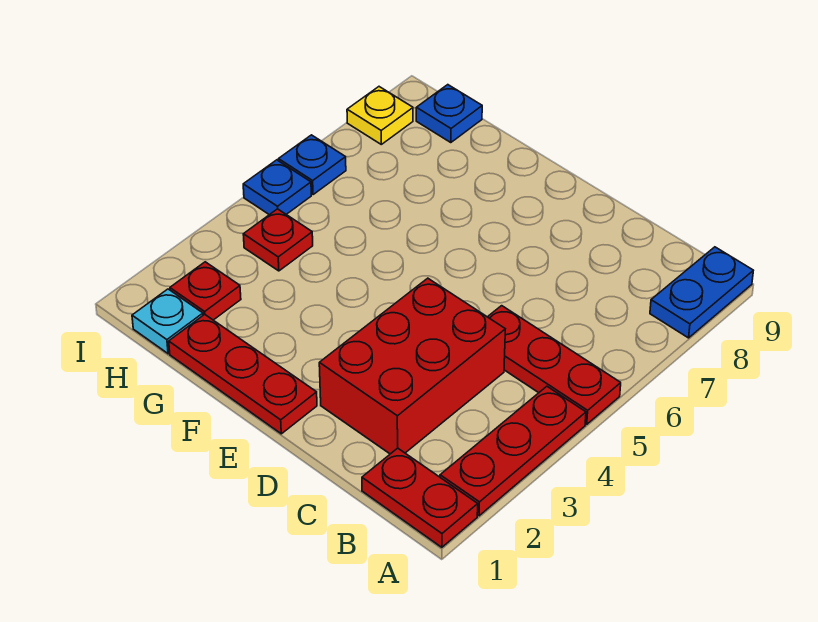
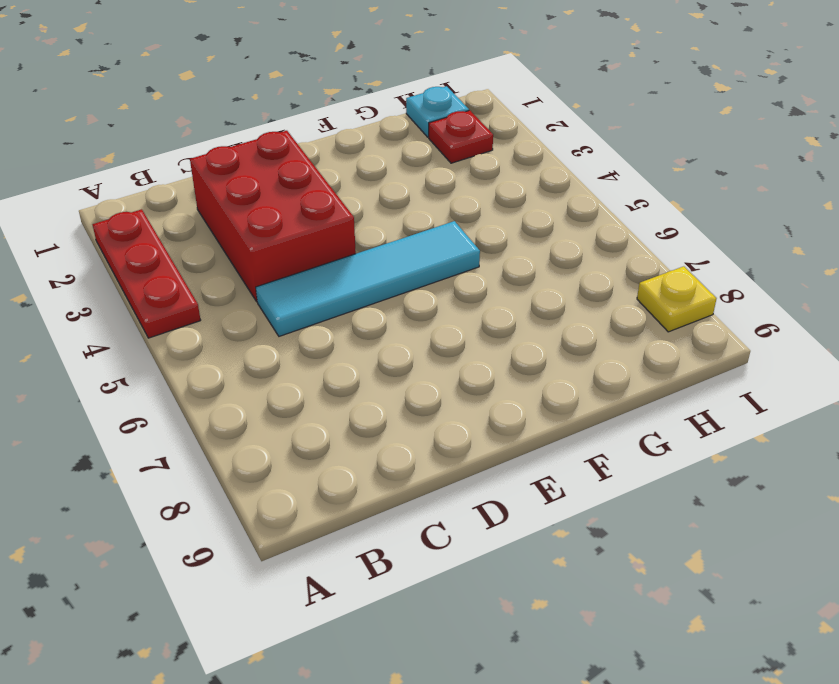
cyan tile C5:F5 level 1 -> red plate A5:C5 level 1
none -> red plate A1:B1 level 1
none -> blue plate A8:A9 level 1
none -> red plate E1:G1 level 1

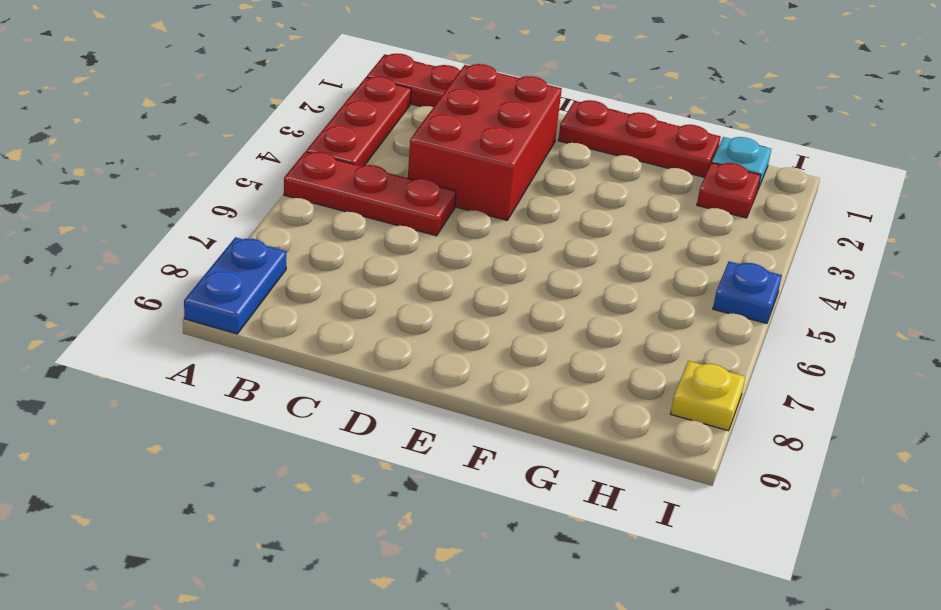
none -> red plate H4 level 1
none -> blue plate H9 level 1
none -> blue plate I6 level 1

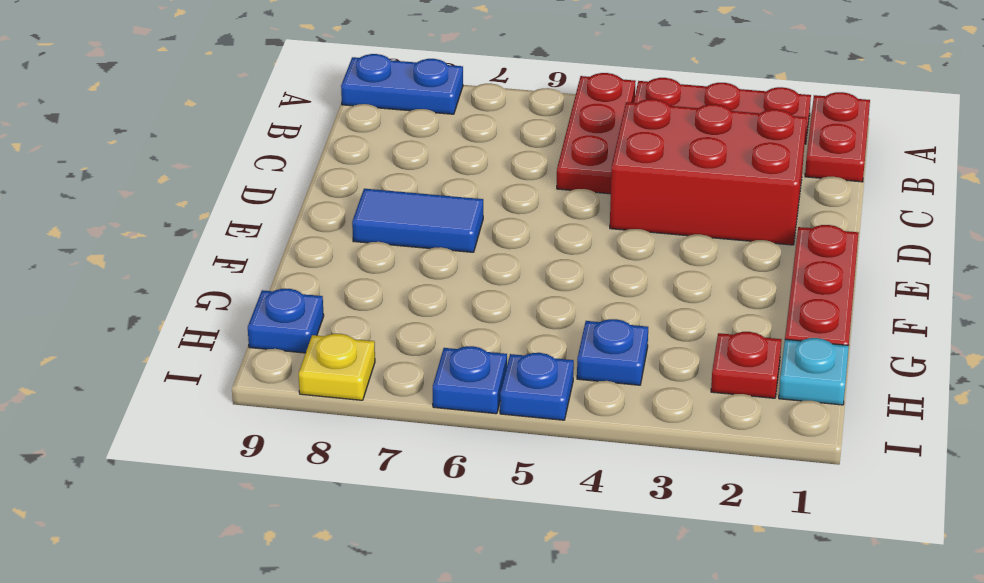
blue tile E7:E8 level 1 -> none
blue plate H4 level 1 -> red plate H4 level 1

